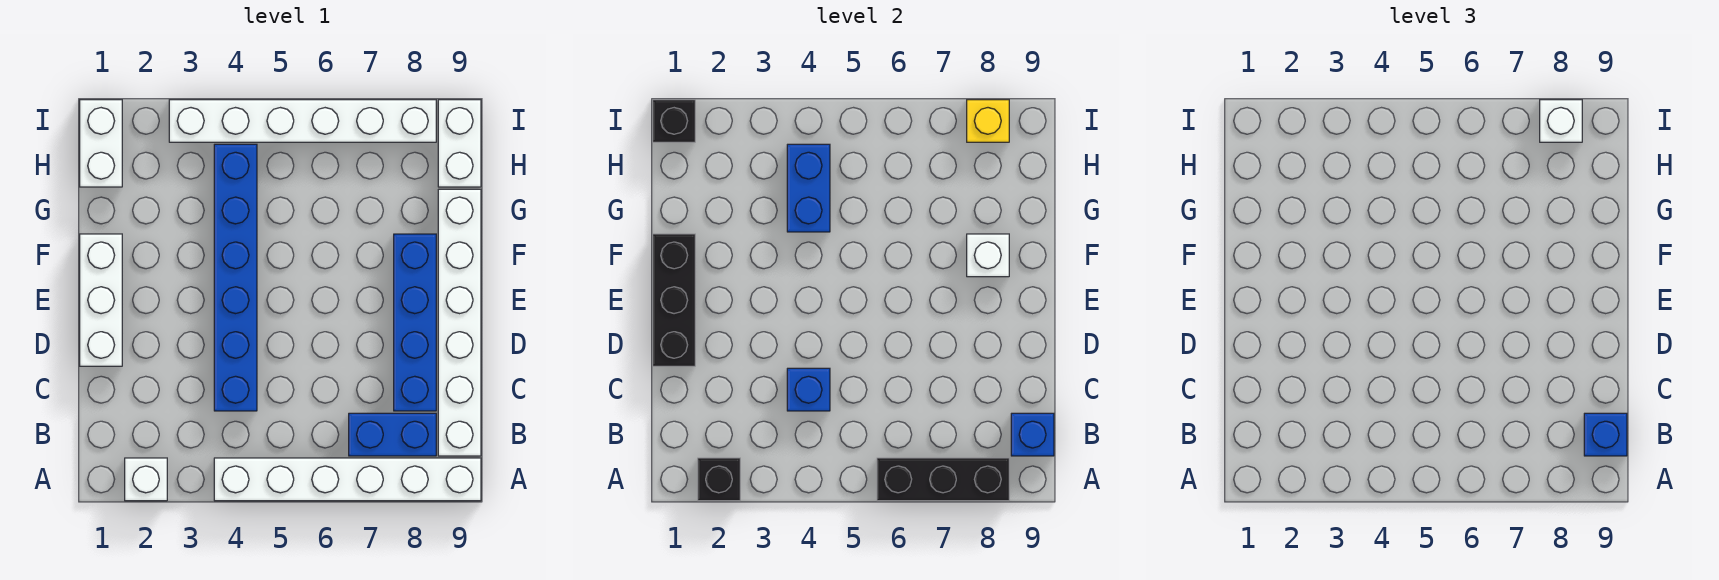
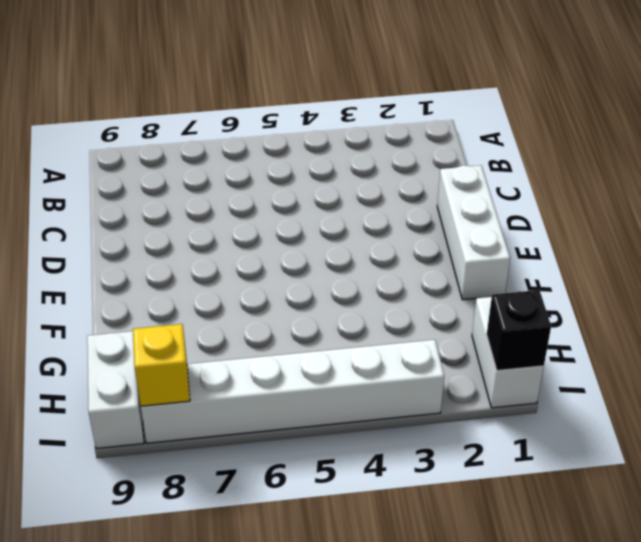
none -> white brick A2 level 1
none -> white brick A4:A9 level 1
none -> blue brick B7:B8 level 1

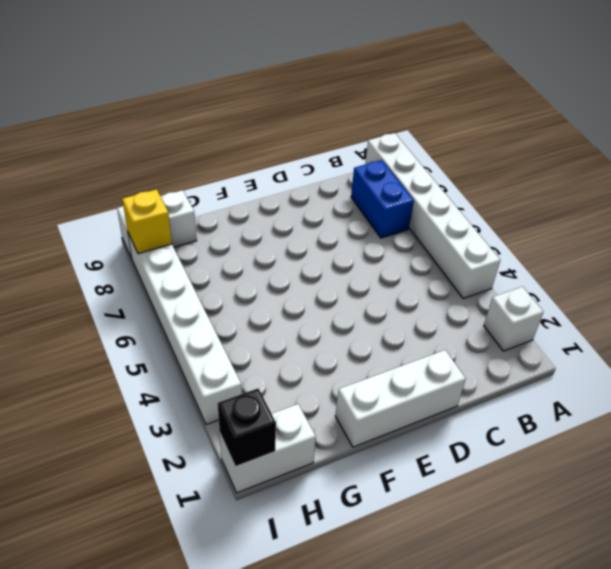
none -> white brick B9:G9 level 1
none -> blue brick C4:H4 level 1
none -> blue brick C8:F8 level 1

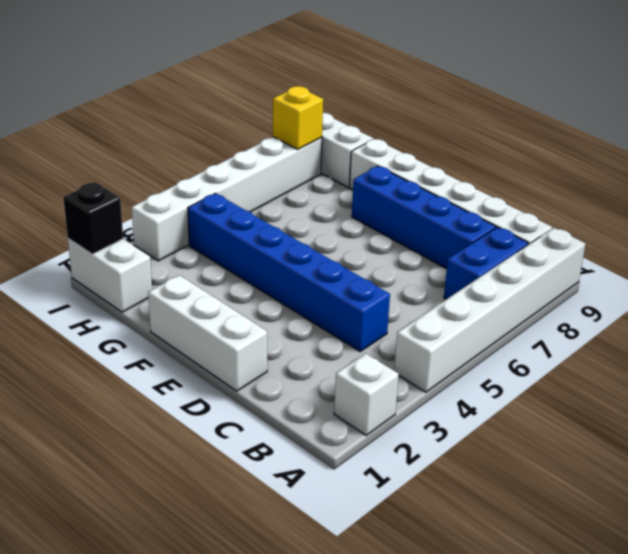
none -> black brick A2 level 2
none -> black brick A6:A8 level 2
none -> blue brick B9 level 2

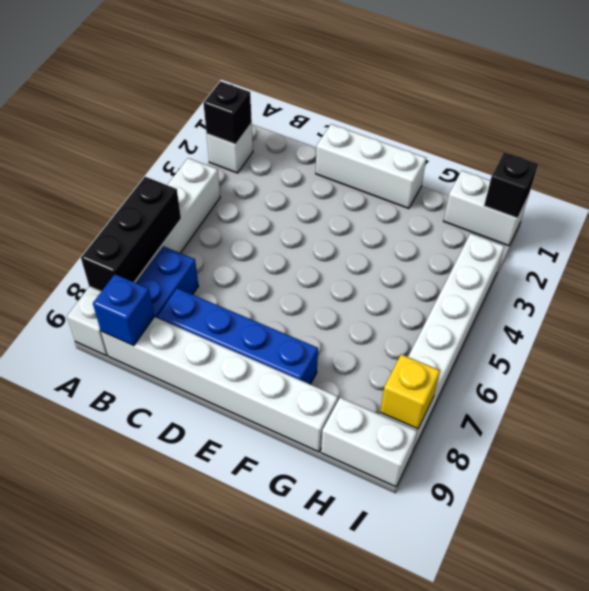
none -> blue brick C4:H4 level 1
none -> blue brick C4 level 2
none -> black brick D1:F1 level 2

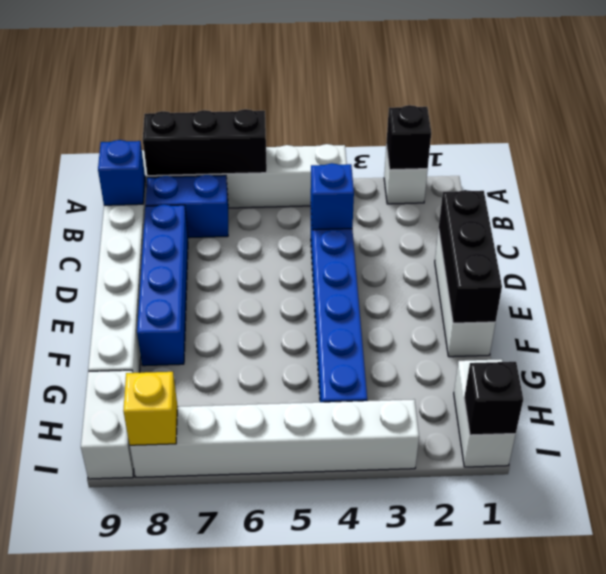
none -> white brick F8 level 2
none -> blue brick G4:H4 level 2
none -> blue brick B9 level 3

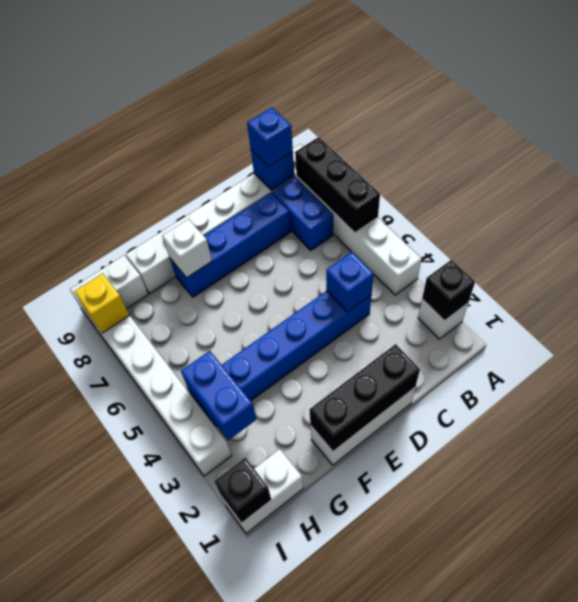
blue brick H3:H4 level 2 -> blue brick G4:H4 level 2
none -> white brick I8 level 3

